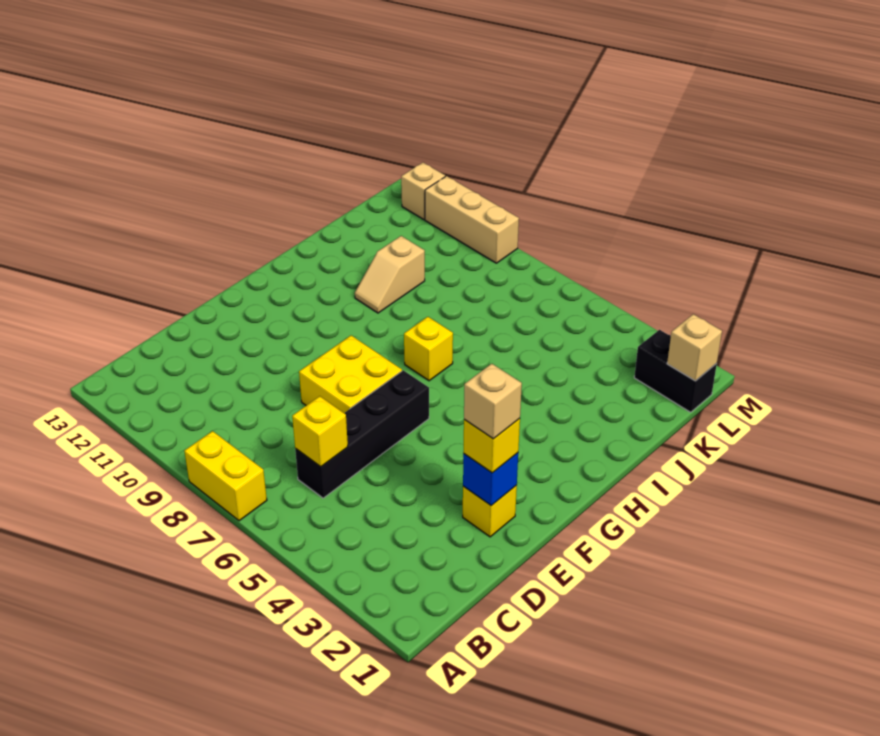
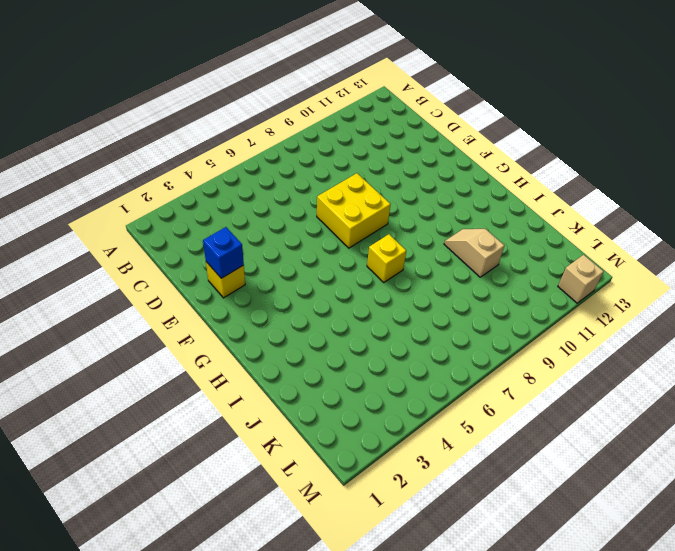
none -> yellow brick A7:A8 level 1
none -> black brick C6:F6 level 1
none -> black brick L1:L2 level 1

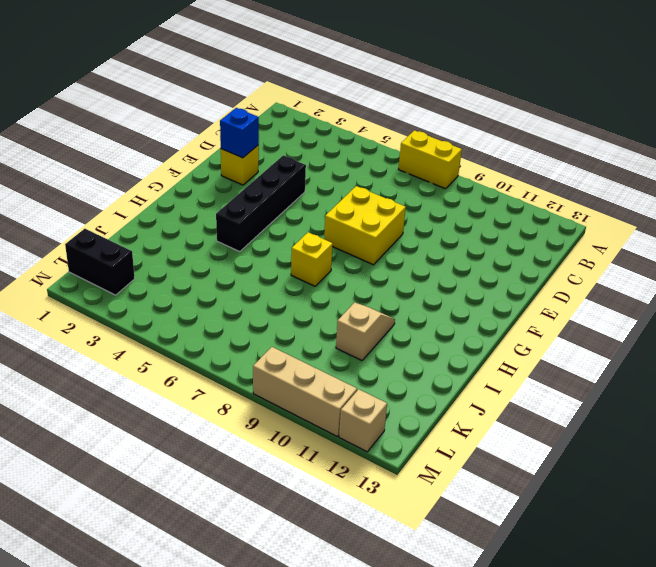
black brick E4:H4 level 1 -> black brick C6:F6 level 1
none -> yellow brick C6 level 2
none -> tan brick L1 level 2
none -> yellow brick E2 level 3

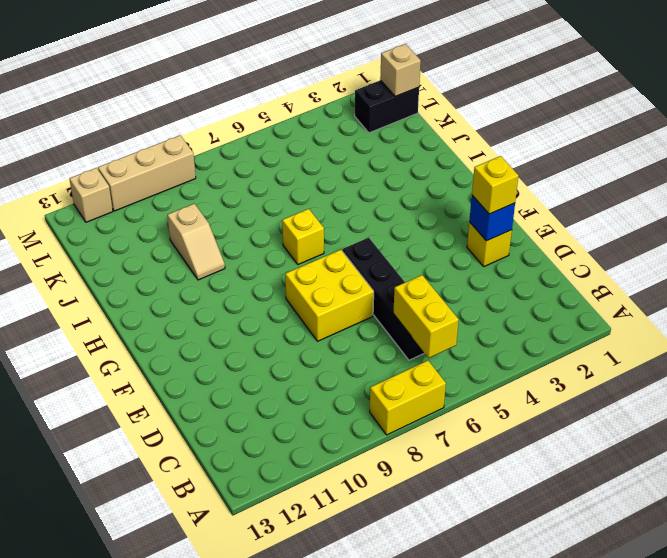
yellow brick B6:C6 level 2 -> yellow brick C6 level 2
none -> tan brick E2 level 4

